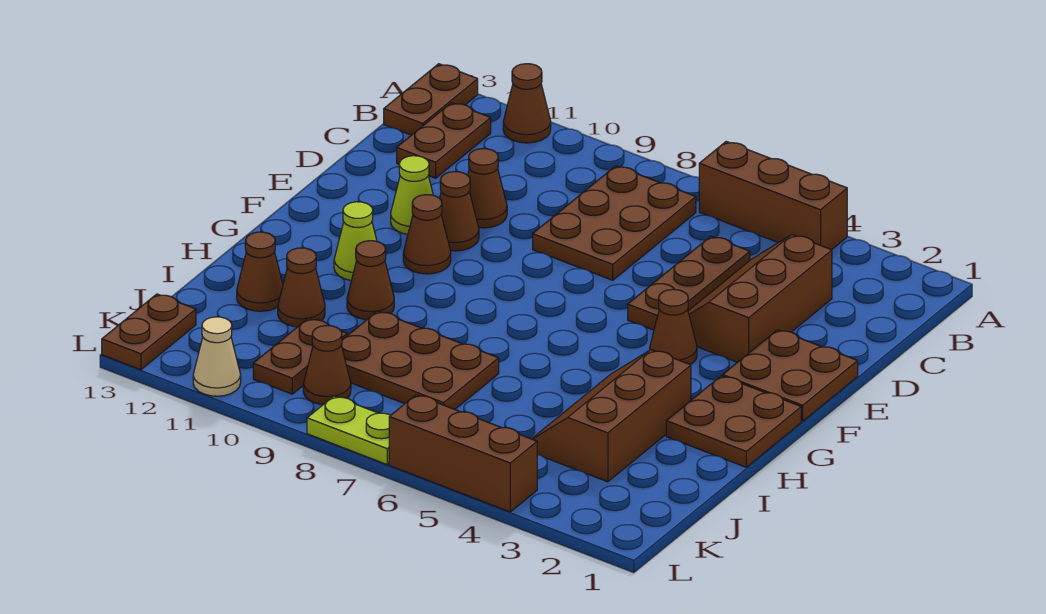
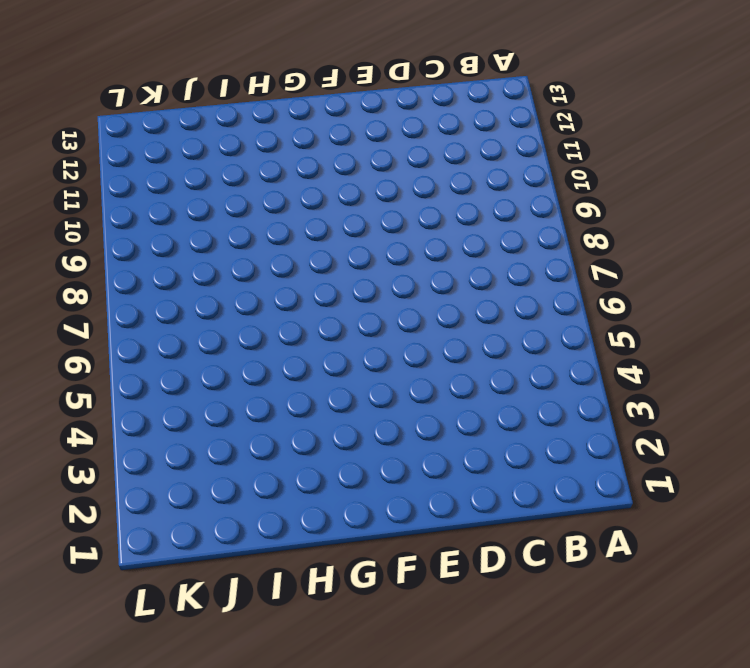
none -> brown brick A4:A6 level 1
none -> brown cone A11 level 1
none -> brown plate A13:B13 level 1

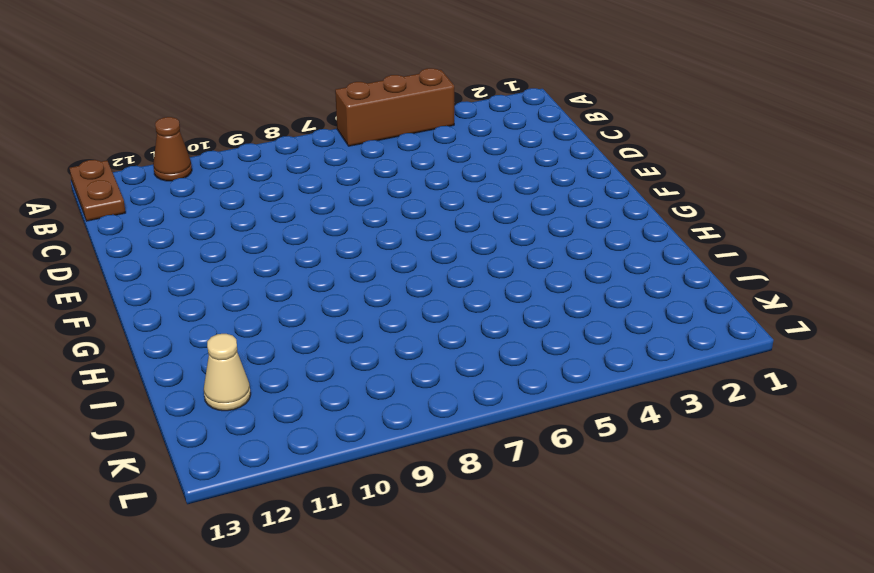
tan cone J12 level 1 -> tan cone L11 level 1
none -> brown plate B7:D8 level 1
none -> brown plate B12:C12 level 1
none -> brown slope C3:E4 level 1 top 3

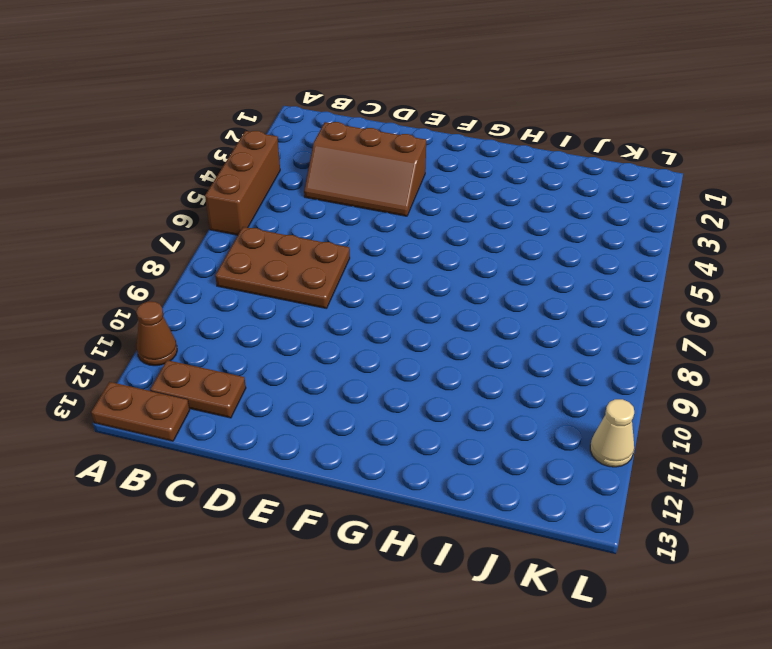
none -> brown plate C5:E5 level 1
none -> brown cone D10 level 1
none -> brown plate E1:F2 level 1

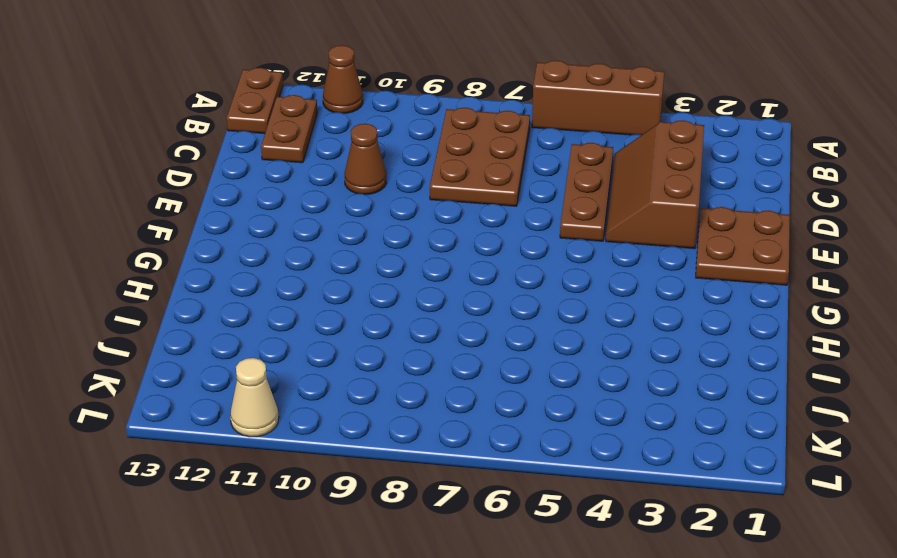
none -> brown cone E10 level 1
none -> lime cone E11 level 1
none -> brown cone F4 level 1

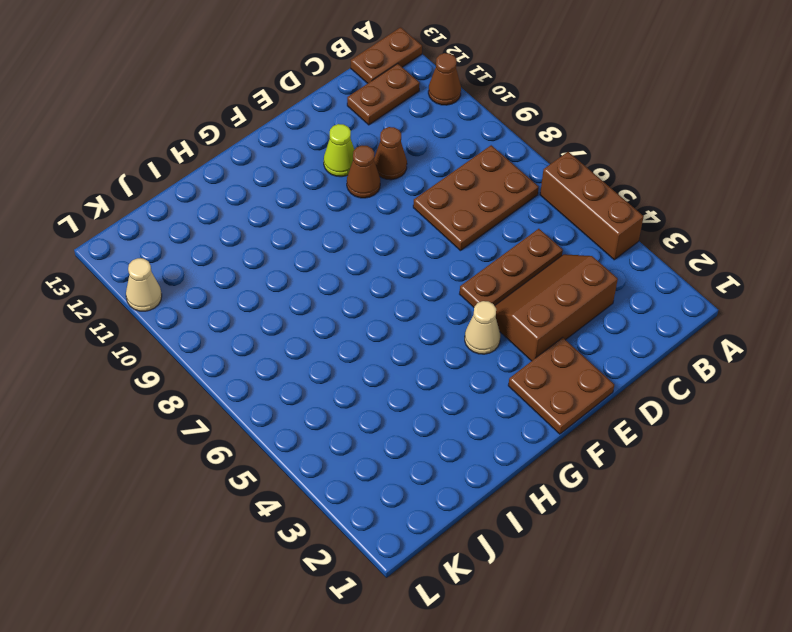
tan cone F4 level 1 -> brown cone F4 level 1
none -> brown cone F10 level 1
none -> brown plate G1:H2 level 1
none -> lime cone G11 level 1

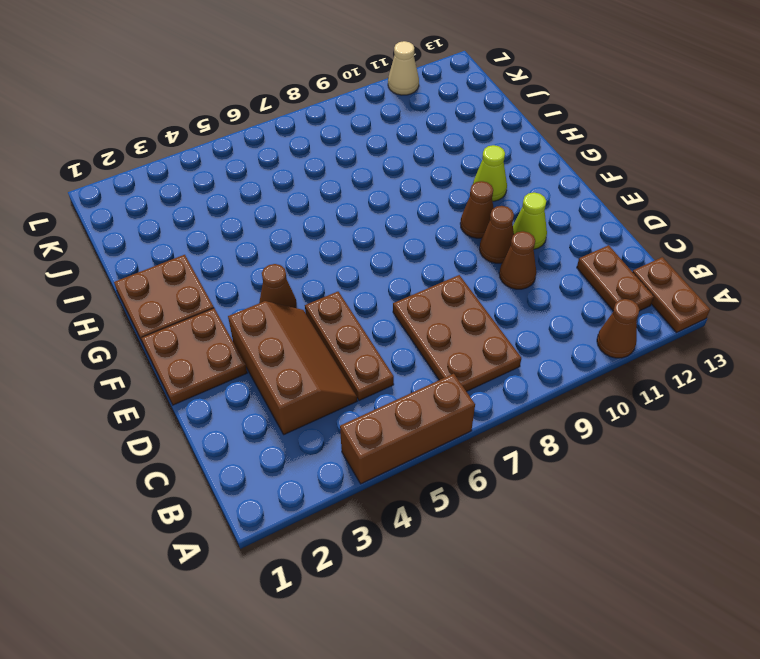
none -> brown slope H3:J4 level 1 top 3
none -> brown cone H10 level 1
none -> brown plate I7:J9 level 1

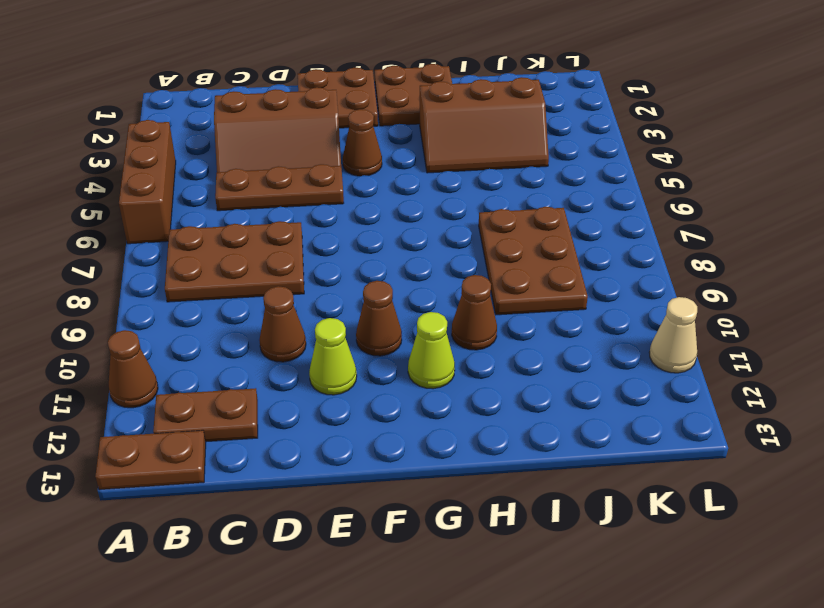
none -> brown cone E10 level 1
none -> brown cone I11 level 1
none -> brown cone I12 level 1

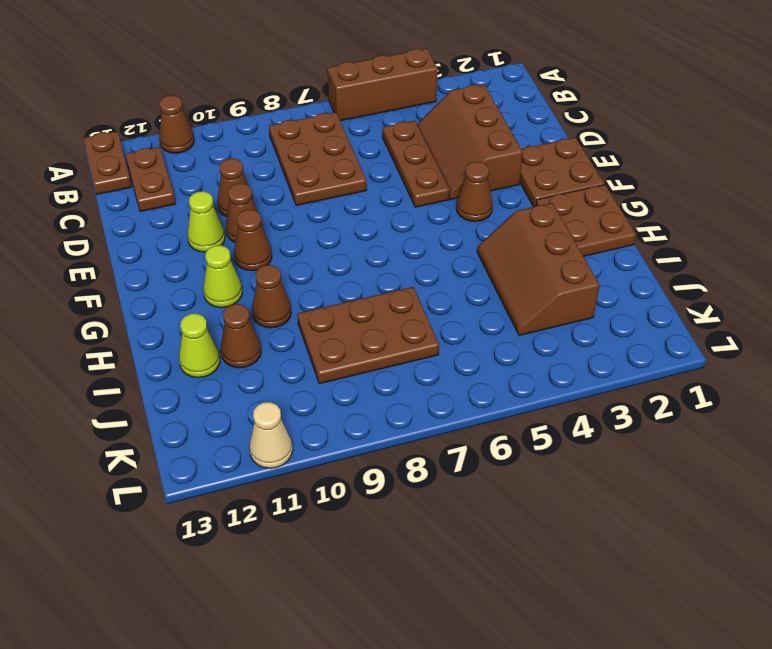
lime cone I12 level 1 -> brown cone I12 level 1
none -> brown plate J10:K10 level 1
none -> brown cone K9 level 1
none -> brown plate K13:L13 level 1

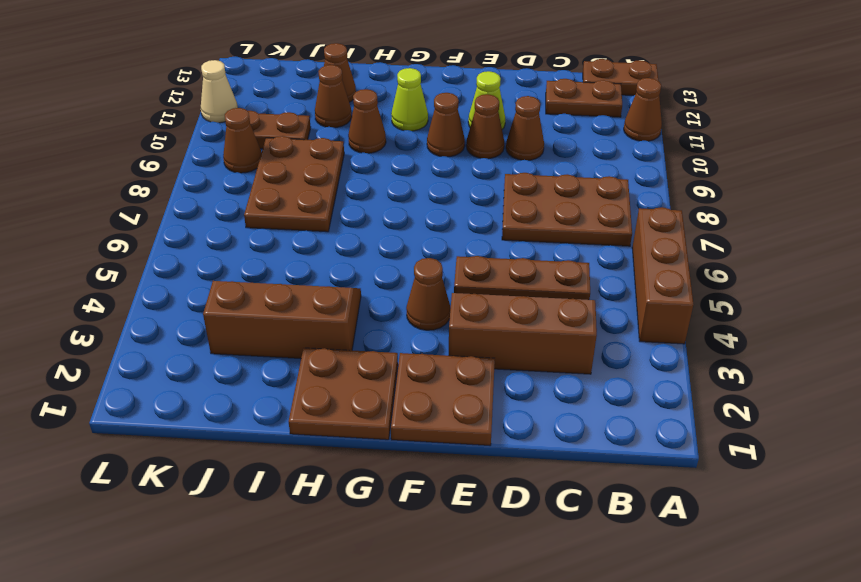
none -> brown plate K13:L13 level 1
none -> brown brick L4:L6 level 1
none -> lime plate L7:L8 level 1

